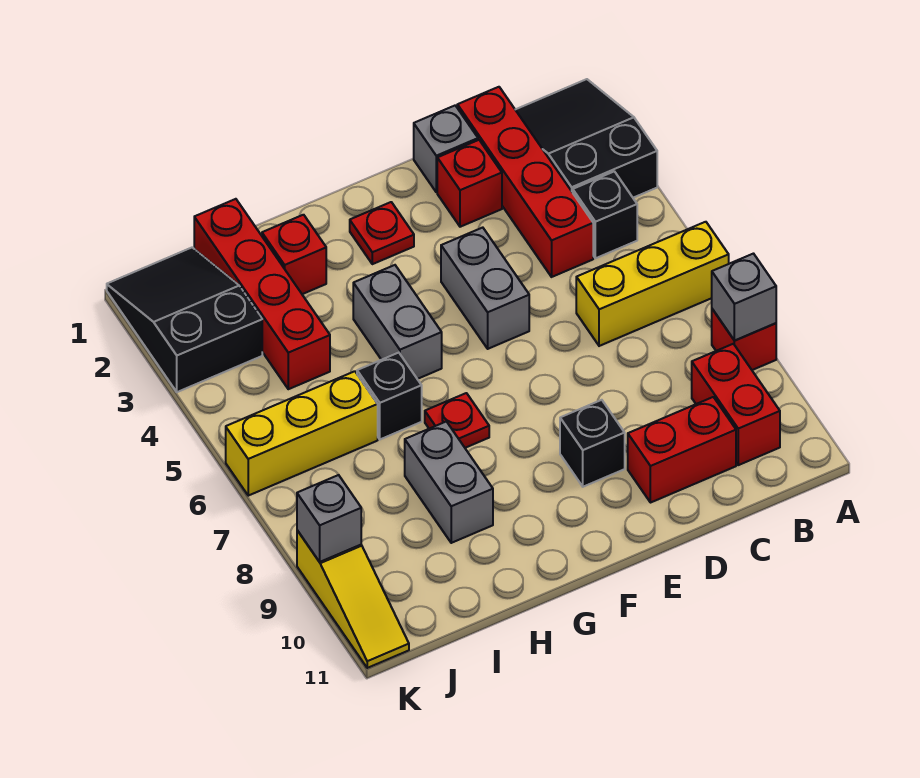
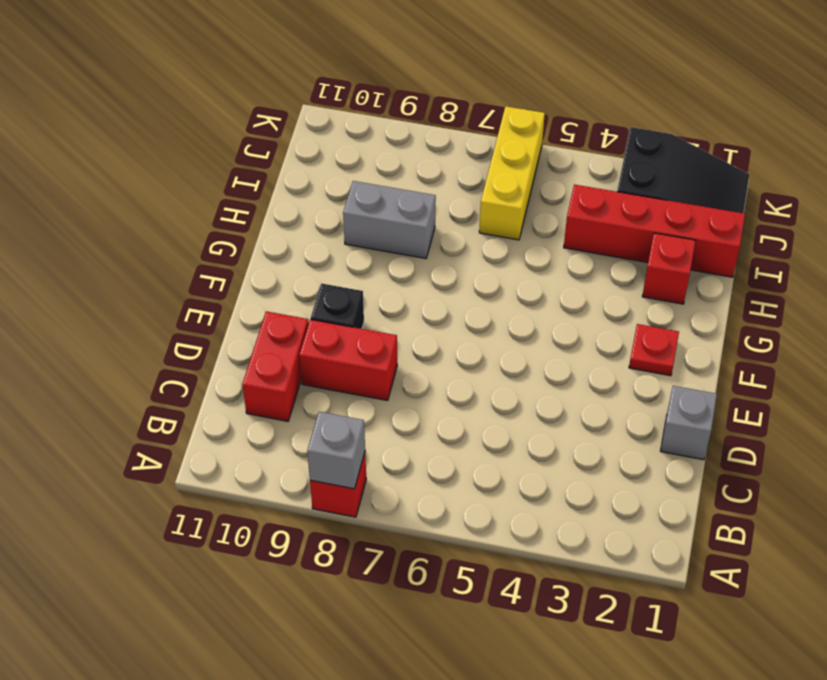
red brick D8:D9 level 1 -> red brick B9:B10 level 1
none -> black slope A1:B3 level 1 top 3
none -> yellow brick A6:C6 level 1
none -> black brick B4 level 1

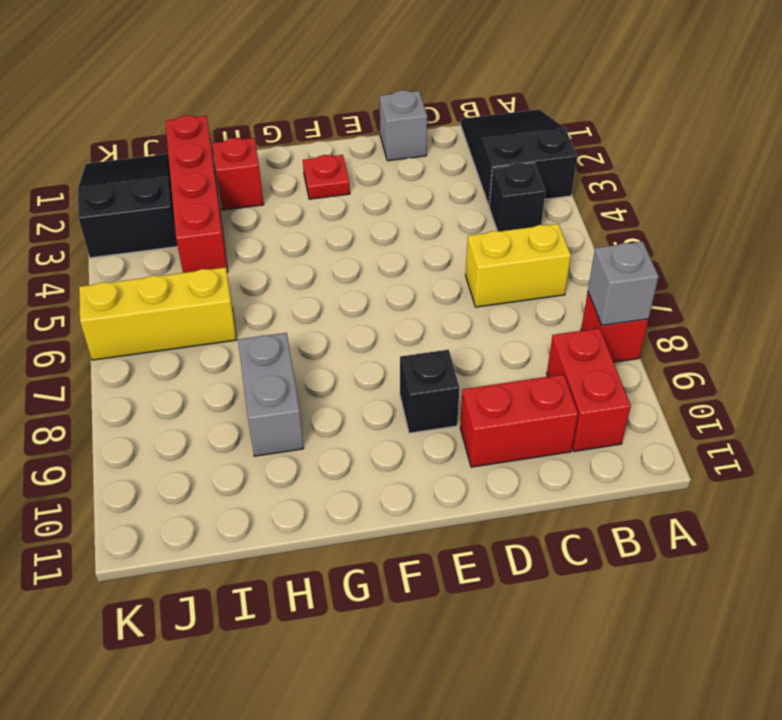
yellow brick B6:C6 level 1 -> yellow brick A6:C6 level 1
none -> red brick C1:C4 level 1
none -> red brick D2 level 1
none -> grey brick E4:E5 level 1

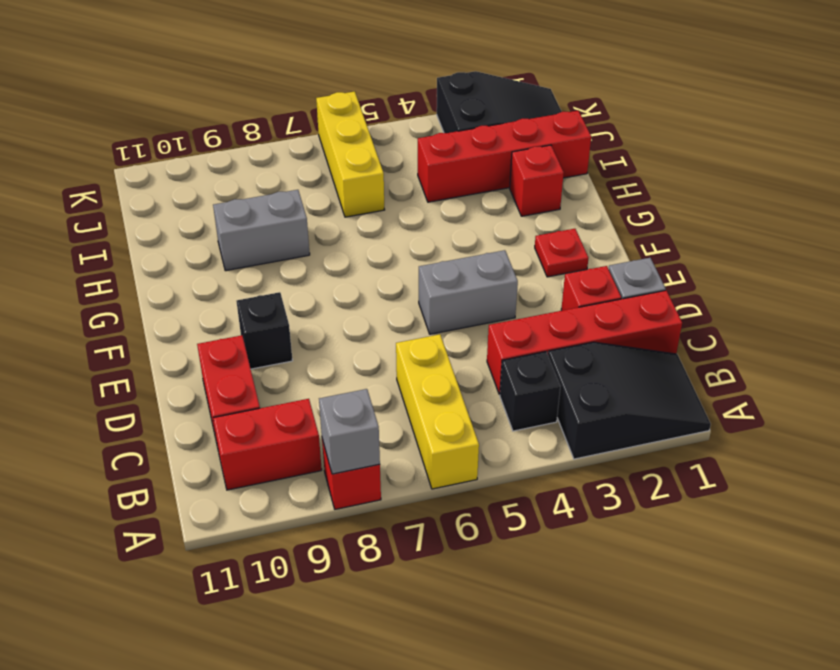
none -> grey brick G4:G5 level 1
none -> red plate G7 level 1
none -> black brick H6 level 1

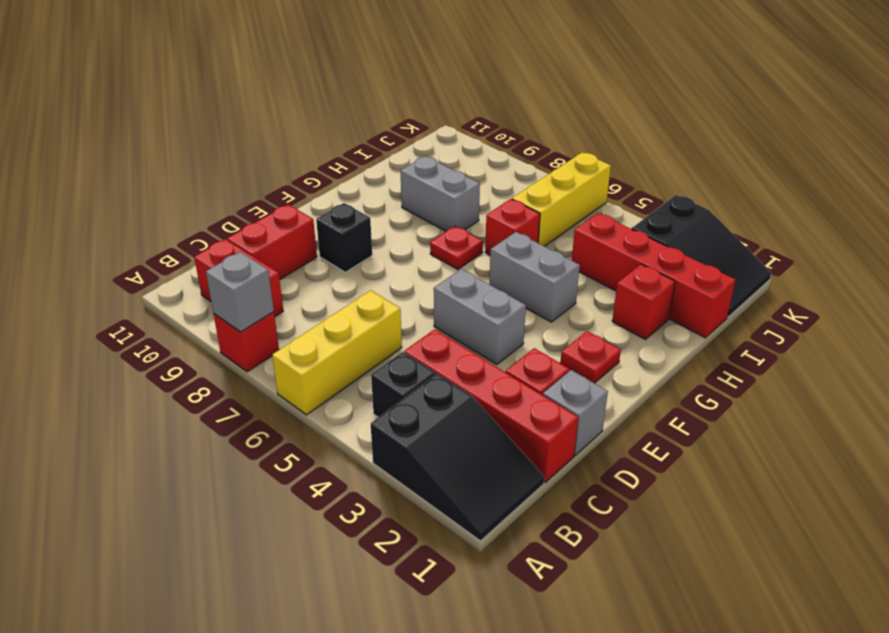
red brick H6 level 1 -> black brick H6 level 1
none -> yellow slope K9:K11 level 1 top 9
none -> grey brick K9 level 2

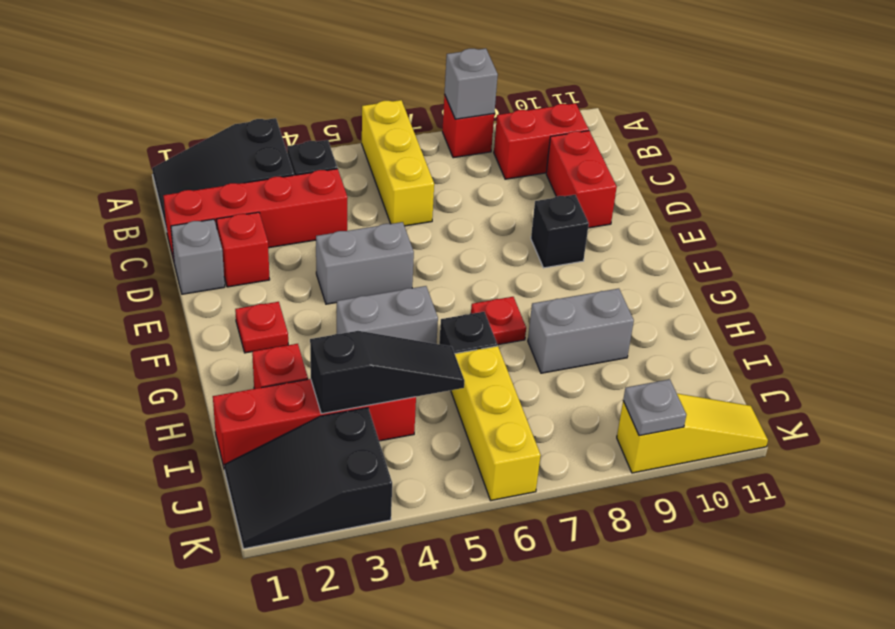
black slope I3:I5 level 2 top 3 -> none
grey plate K9 level 2 -> grey brick K9 level 2

